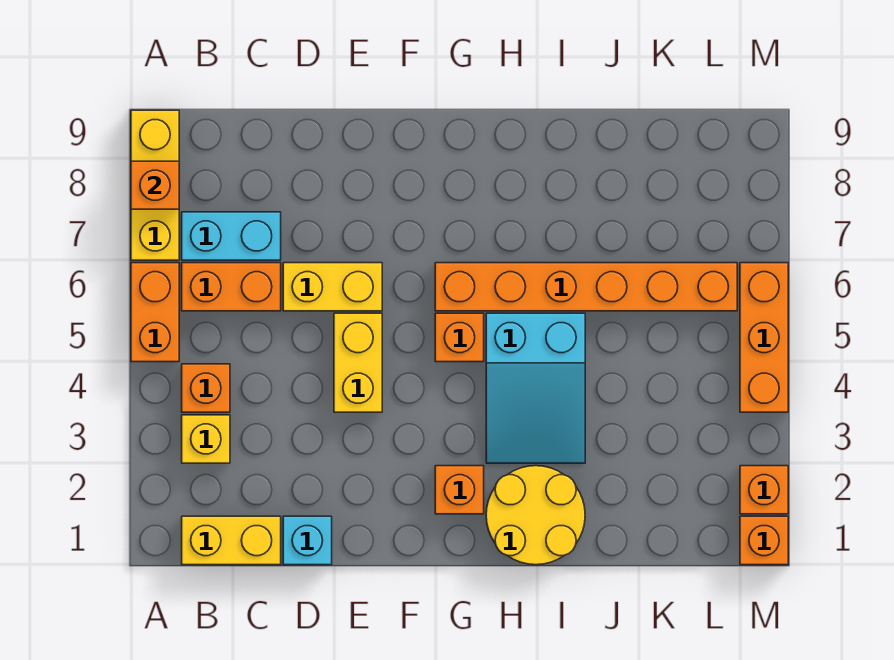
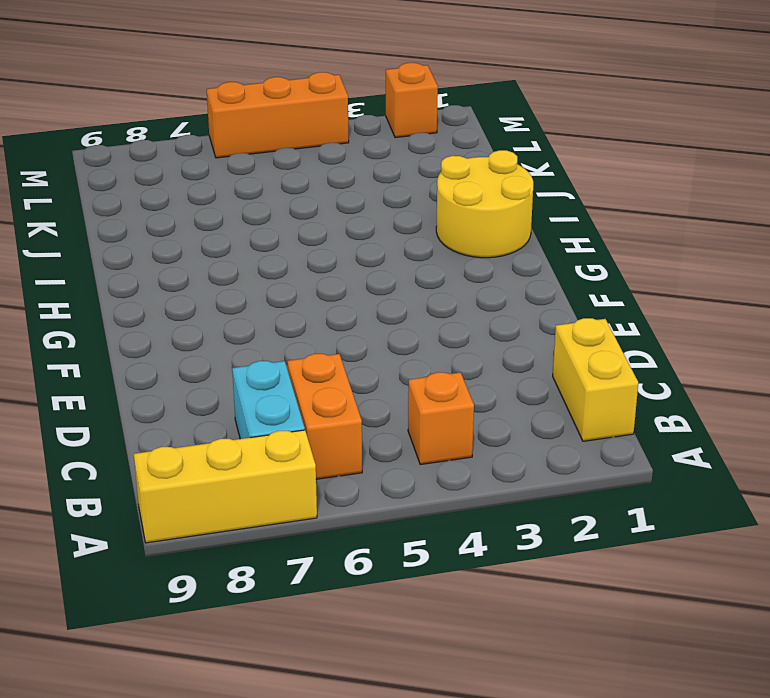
none -> orange brick A5:A6 level 1
none -> yellow brick B3 level 1
none -> cyan brick D1 level 1

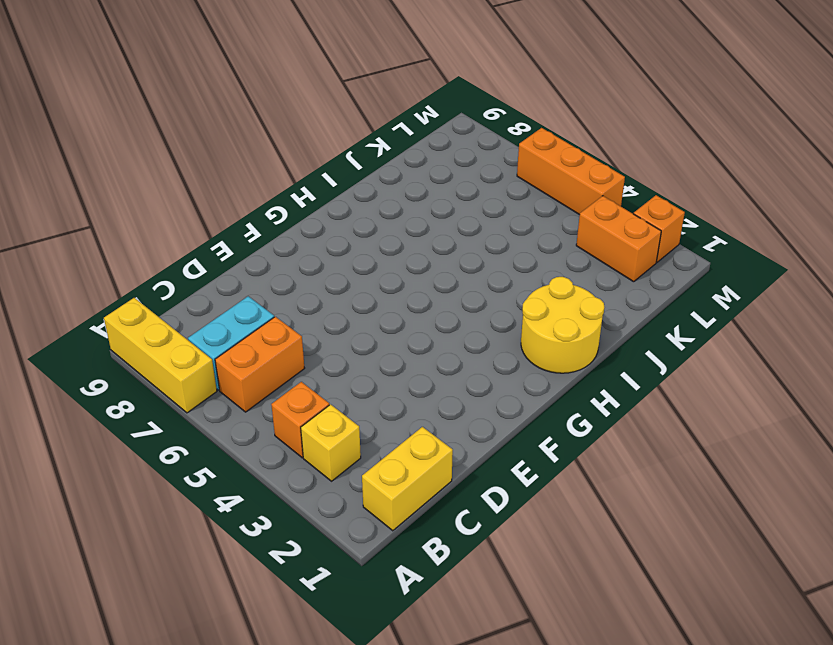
orange brick L2:L3 level 1 -> orange brick A5:A6 level 1
none -> cyan brick D1 level 1
none -> yellow brick D6:E6 level 1
none -> yellow brick E4:E5 level 1

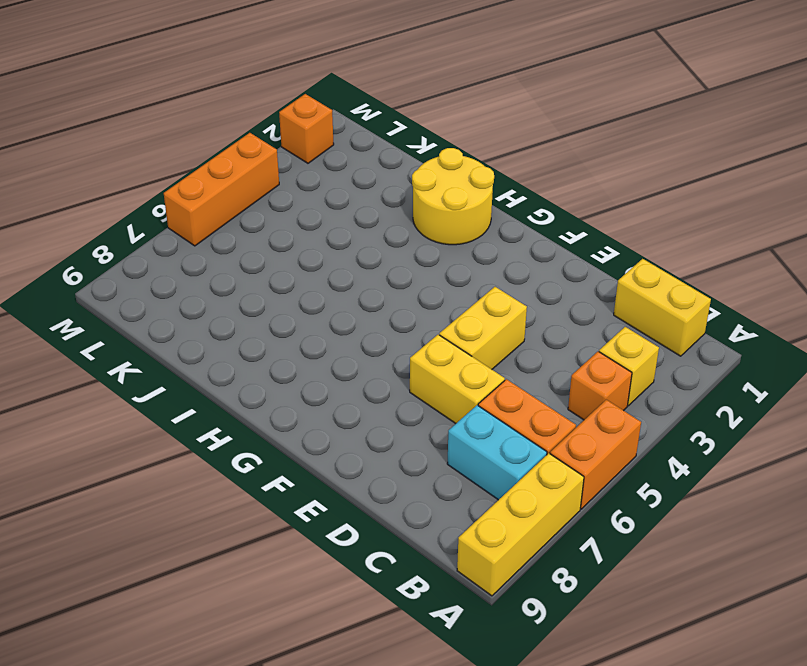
none -> cyan brick D1 level 1
none -> orange brick G2 level 1
none -> orange brick G5 level 1

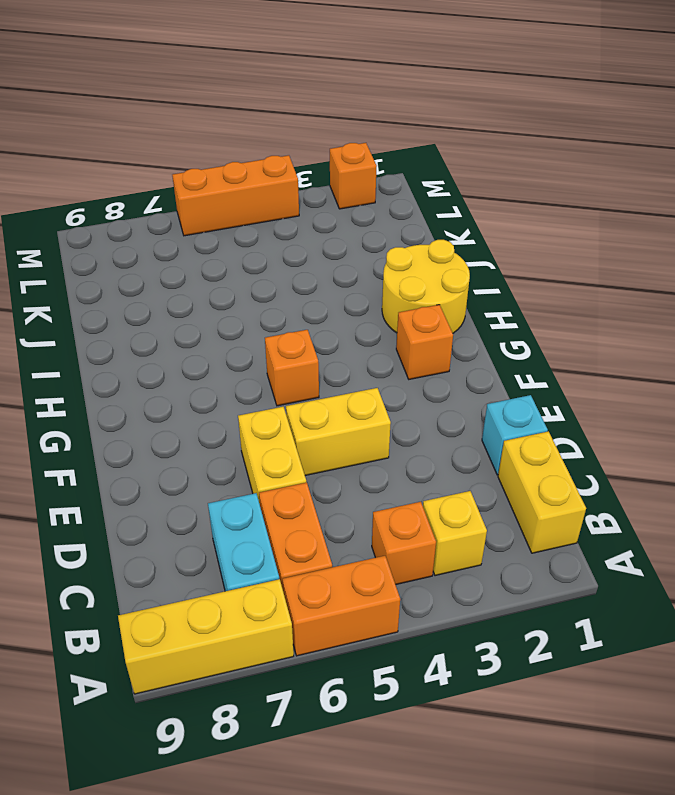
none -> orange brick G6:L6 level 1
none -> cyan slope H3:I5 level 1 top 5
none -> orange brick M1 level 1

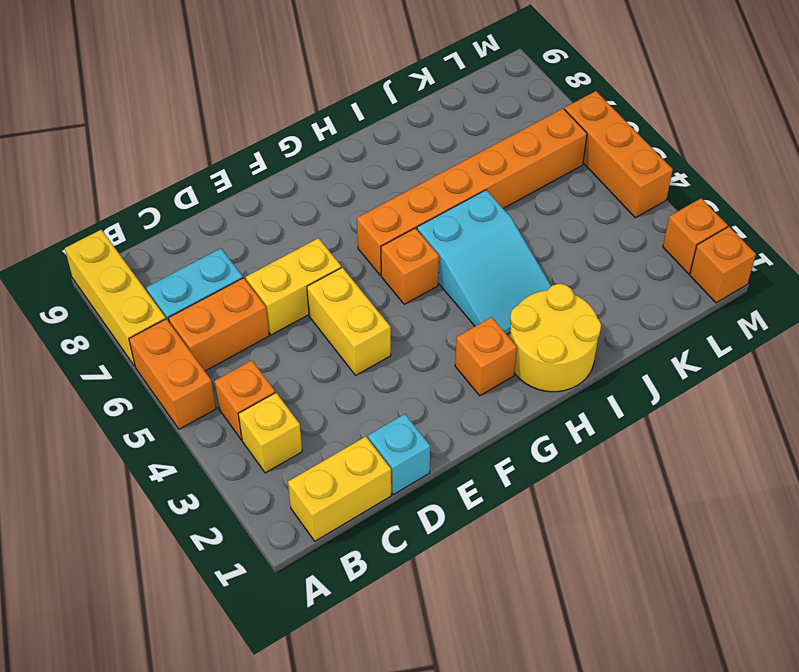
none -> orange brick A8 level 2

